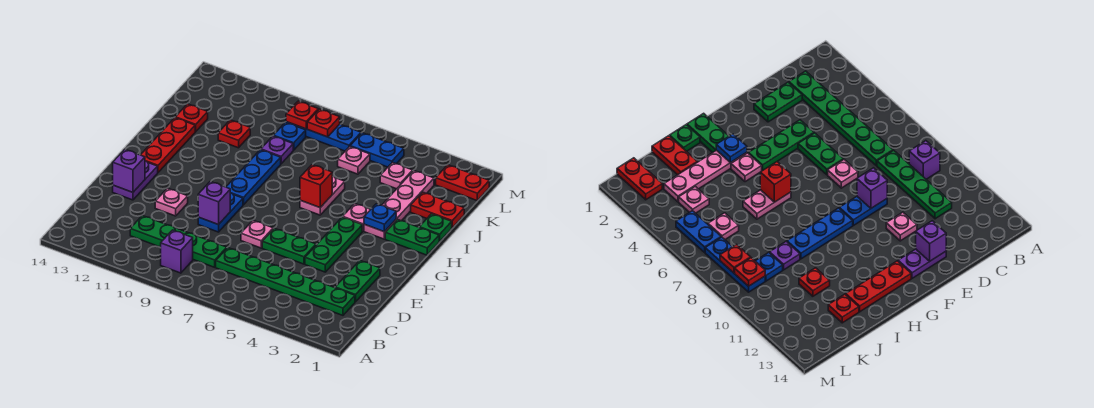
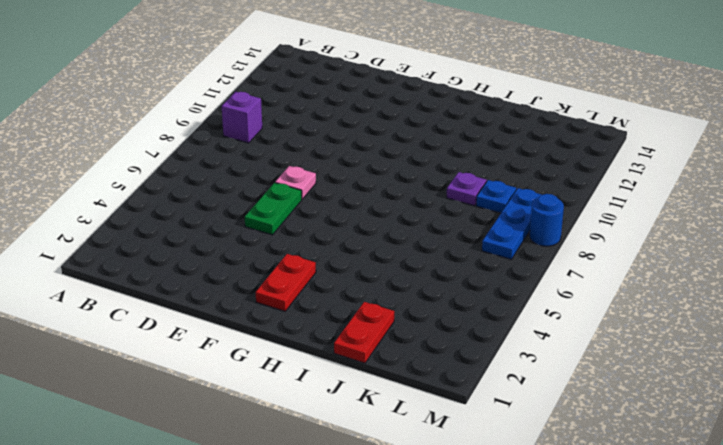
red plate G2:G3 level 1 -> red plate L1:L2 level 1
blue round brick M8 level 1 -> none
none -> green plate C2:C7 level 1
none -> green plate C8:C11 level 1
none -> green plate D2:E2 level 1
none -> green plate E4:G4 level 1

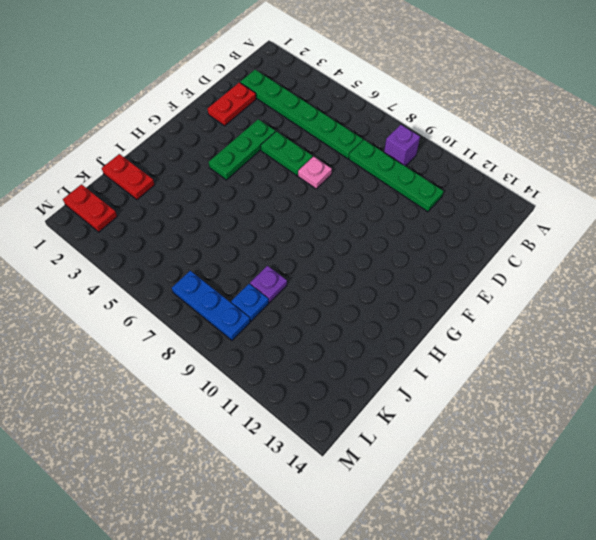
red plate D2:E2 level 1 -> green plate D2:E2 level 1
none -> blue plate E9:F9 level 1
none -> pink plate E11 level 1
none -> purple plate E13:F13 level 1
none -> blue plate G9:I9 level 1

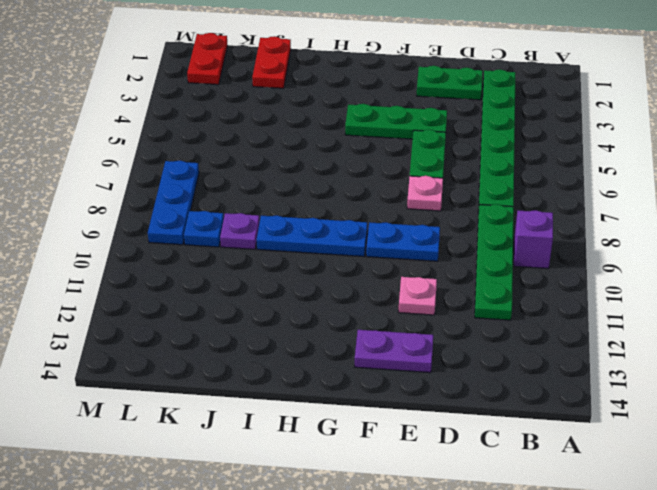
none -> red plate G13:I13 level 1
none -> green plate H1:H2 level 1
none -> pink plate H3:K3 level 1
none -> pink plate H4 level 1

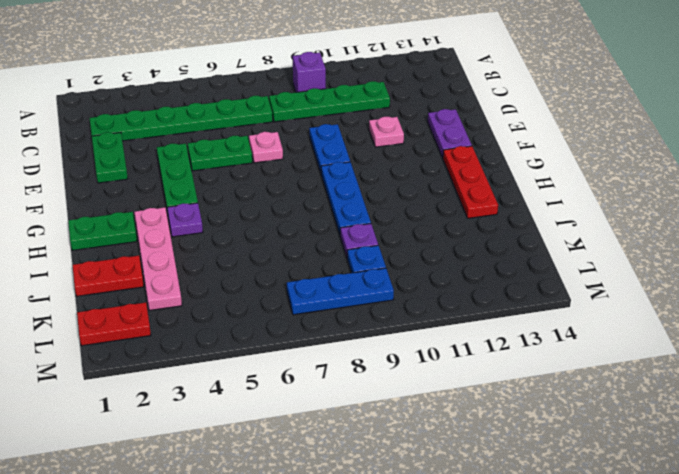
purple plate H4 level 1 -> pink plate H4 level 1
none -> pink plate H6:I6 level 1
none -> green plate I1 level 1
none -> red plate J11 level 1
none -> red plate J13 level 1

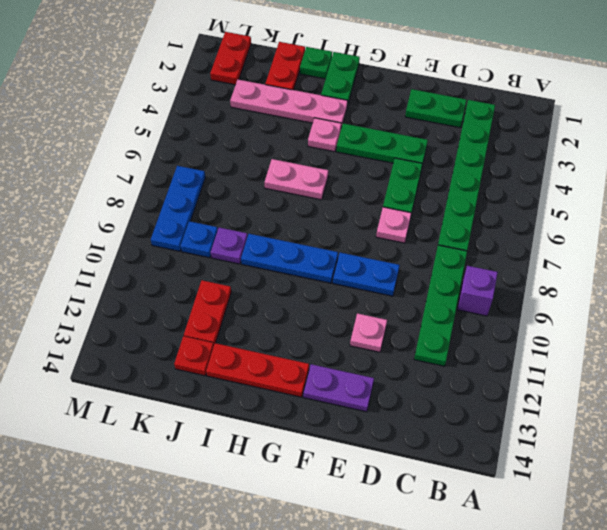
red plate J11:J12 level 1 -> red plate J11 level 1
none -> pink plate K4 level 1
none -> pink plate K6 level 1
none -> blue plate L5:L6 level 1
none -> purple brick E9 level 2

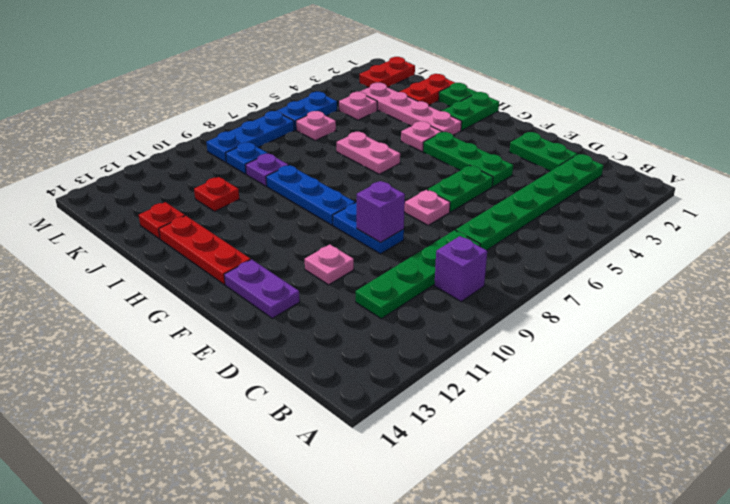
none -> purple brick E13 level 2
none -> blue plate H3 level 2
none -> red brick H6 level 2
none -> red plate L8 level 2

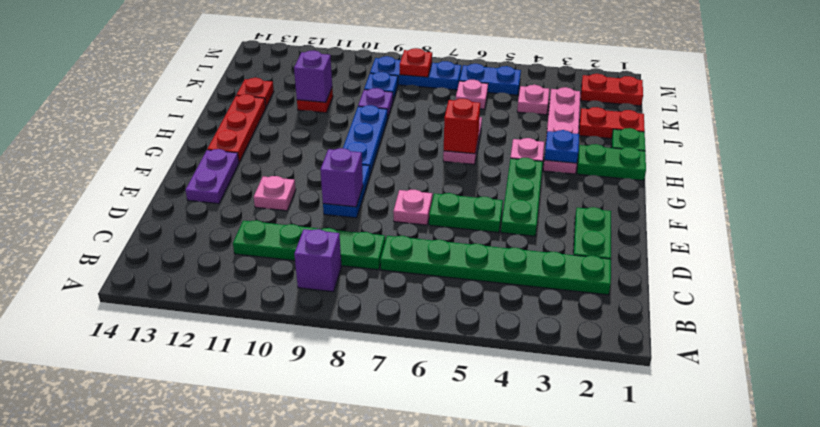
purple brick J11 level 2 -> purple brick E13 level 2
none -> red plate L9 level 2

